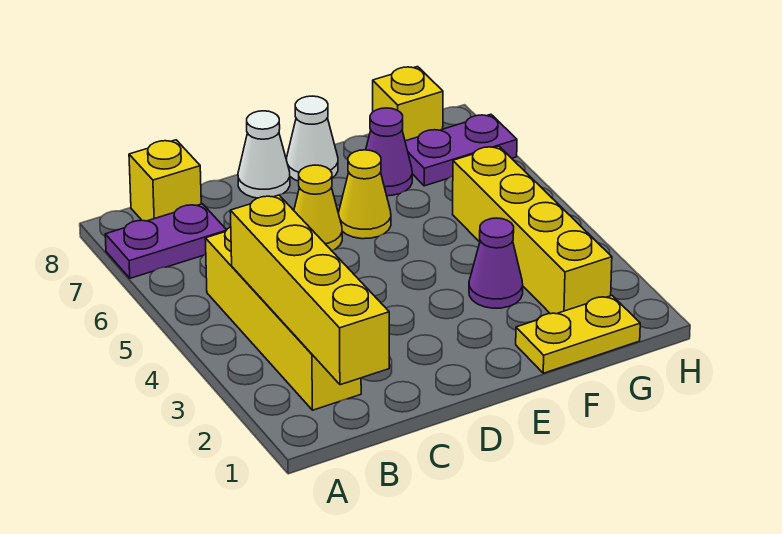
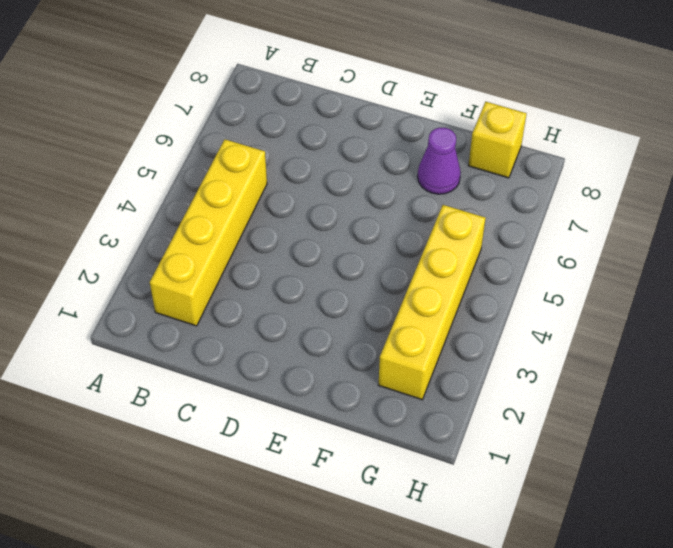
none -> purple plate A7:B7 level 1
none -> yellow brick B8 level 1
none -> yellow cone D6 level 1

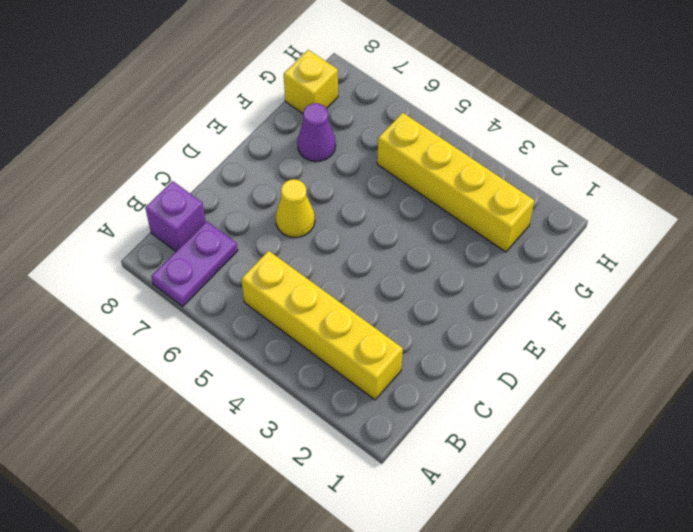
purple brick B8 level 1 -> yellow brick B8 level 1
none -> white cone D8 level 1
none -> yellow cone E6 level 1
none -> white cone E8 level 1

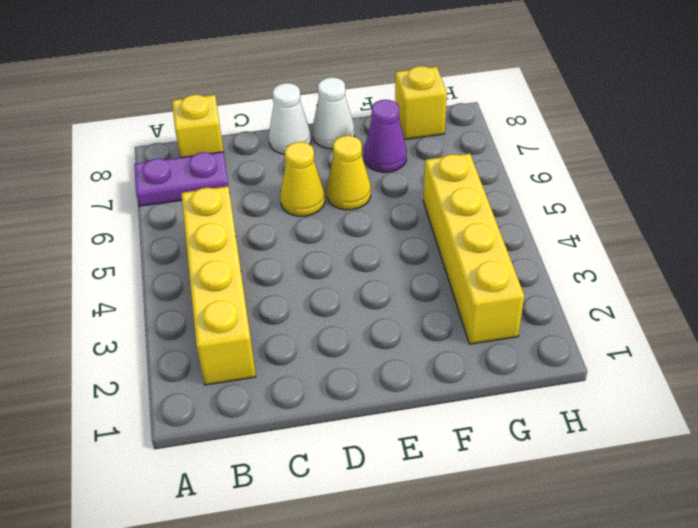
none -> yellow plate F1:G1 level 1
none -> purple cone F3 level 1
none -> purple plate G7:H7 level 1

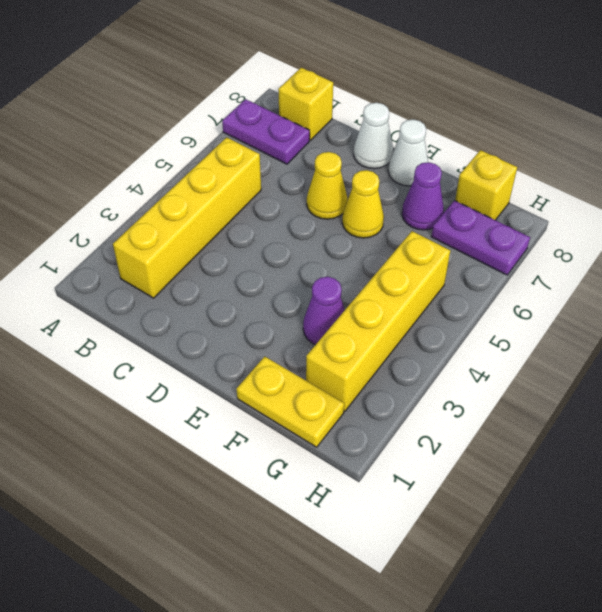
none -> yellow brick B1:B4 level 2

